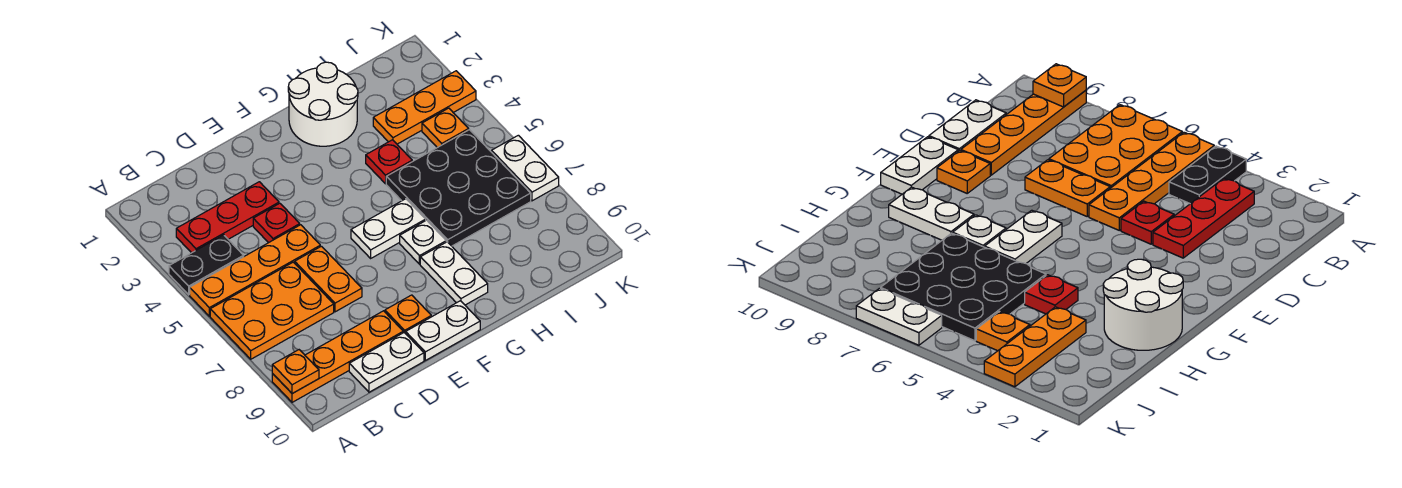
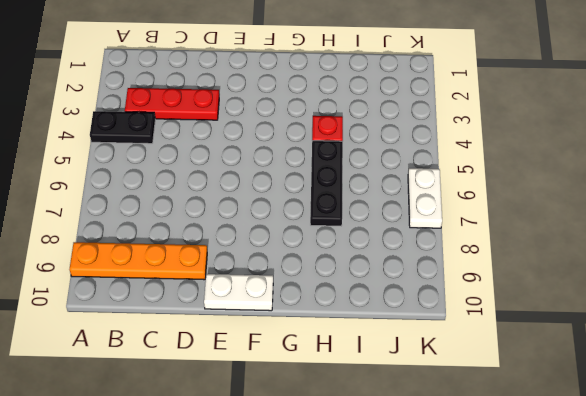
black plate H5:H7 level 1 -> black plate H5:J7 level 1
none -> orange plate A5:D5 level 1
none -> orange plate A6:C7 level 1
none -> white plate C10:D10 level 1

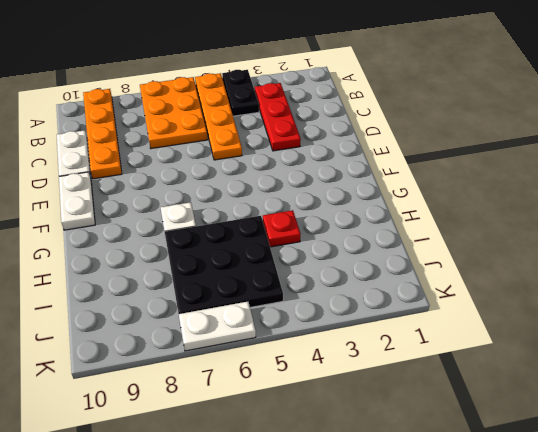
none -> red plate D4 level 1
none -> orange plate D6:D7 level 1
none -> orange plate E9 level 1

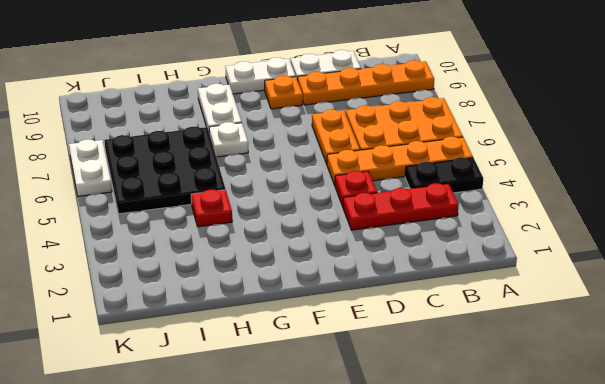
none -> white plate F6:G6 level 1
none -> white round brick G1:H2 level 1
none -> orange plate I3:K3 level 1

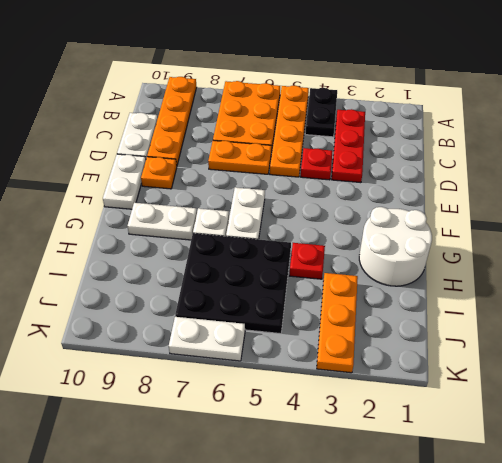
none -> orange plate J4 level 1
none -> orange plate A9 level 2

